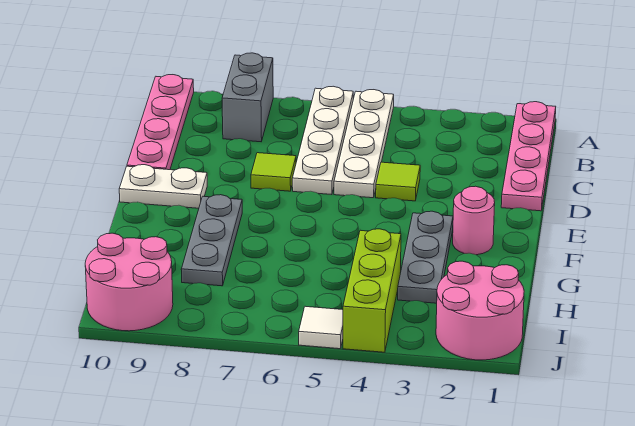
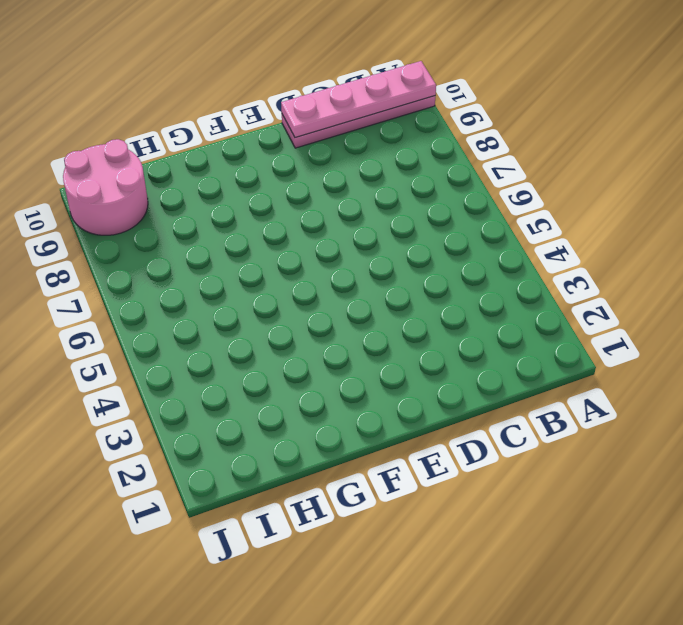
pink plate A10:D10 level 2 -> pink plate A1:D1 level 1
none -> white plate A5:D5 level 1
none -> white plate A6:D6 level 1
none -> grey brick A8:B8 level 1

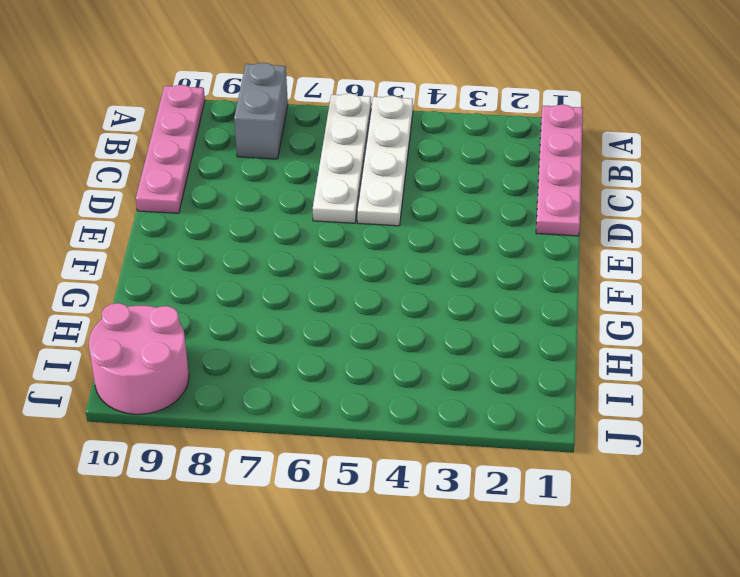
none -> lime tile D4 level 1
none -> lime tile D7 level 1
none -> white plate E9:E10 level 1

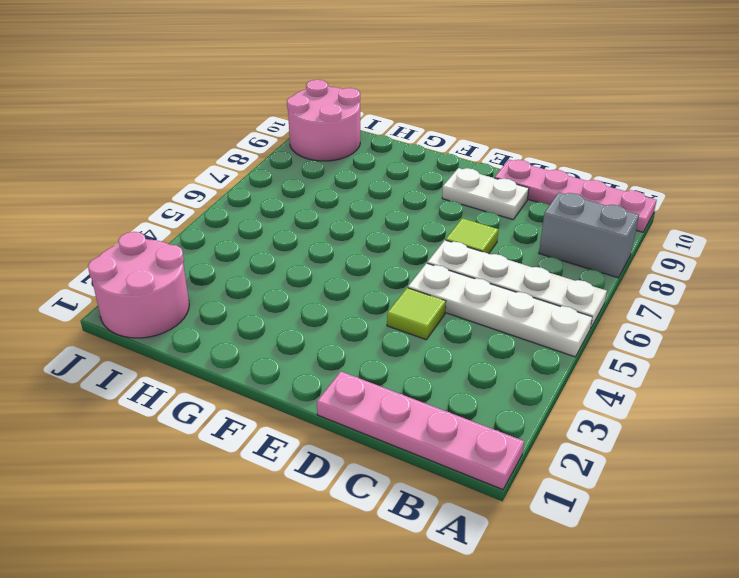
white plate D9:E9 level 1 -> white plate E9:E10 level 1
none -> pink round brick F2 level 1
none -> grey plate F3:H3 level 1
none -> grey plate F8:H8 level 1

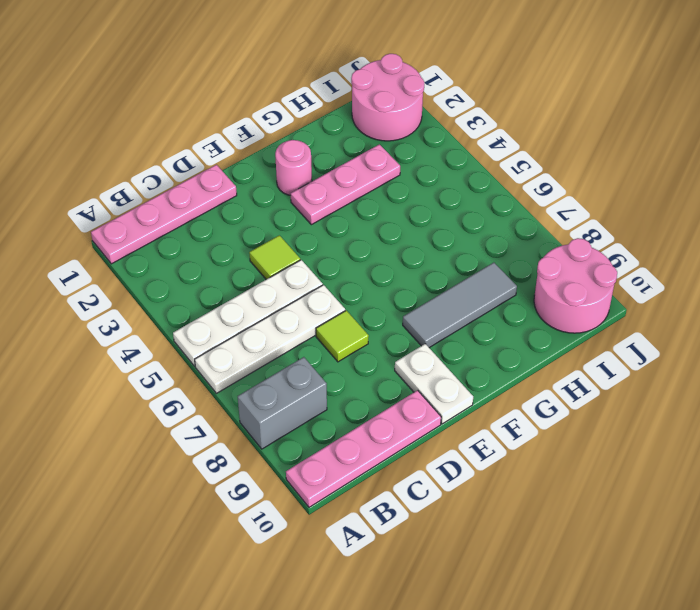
pink plate F3:H3 level 1 -> grey plate F3:H3 level 1
grey tile F8:H8 level 1 -> grey plate F8:H8 level 1
none -> lime brick H4:J4 level 1
none -> white tile J5 level 1

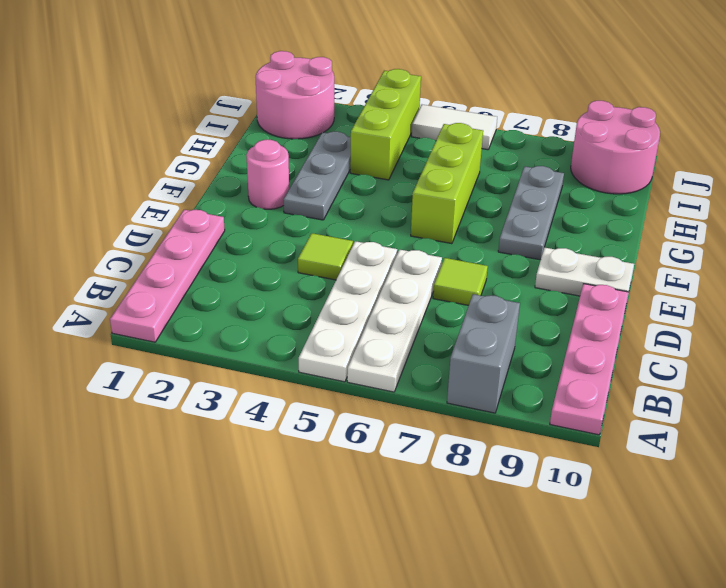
lime brick F6:H6 level 1 -> none
white tile J5:J6 level 1 -> white tile J5 level 1

